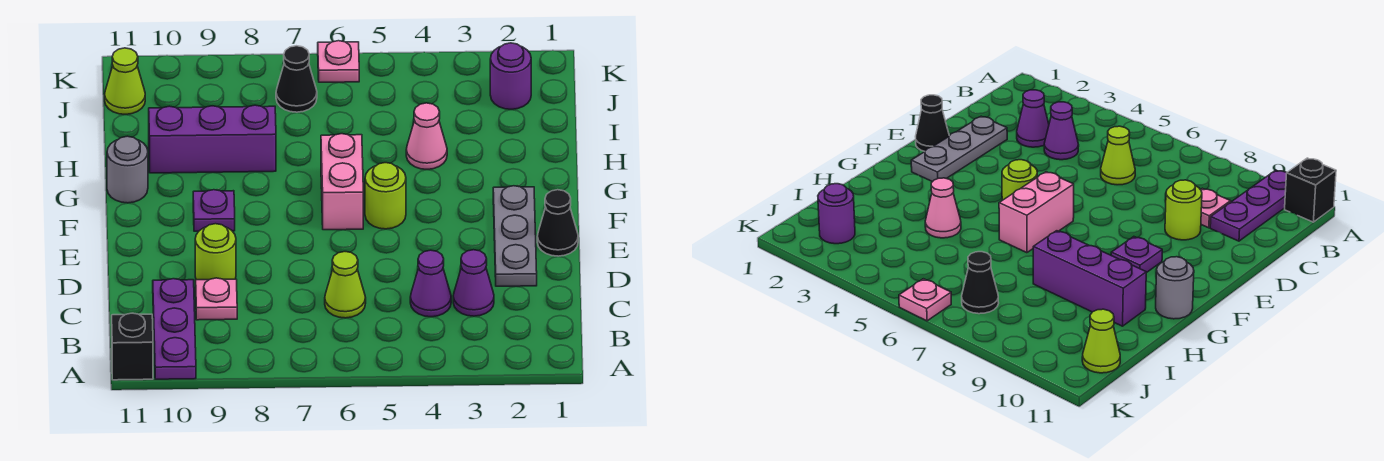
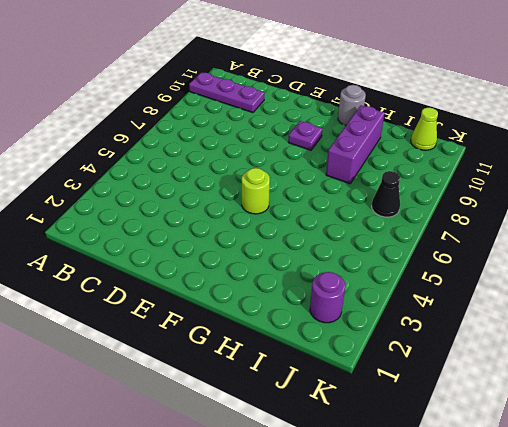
none -> black brick A11 level 1
none -> purple cone C3 level 1
none -> purple cone C4 level 1

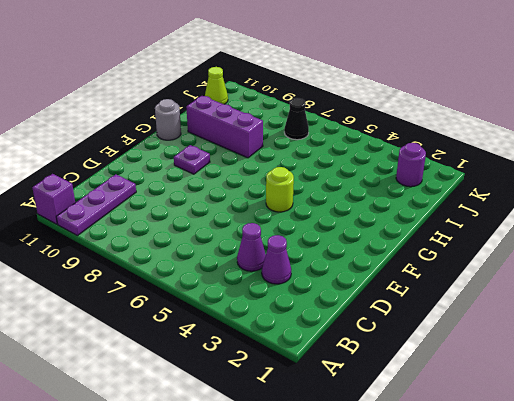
purple brick A11 level 1 -> black brick A11 level 1
none -> lime cone C6 level 1
none -> pink plate C9 level 1
none -> grey plate D2:F2 level 1

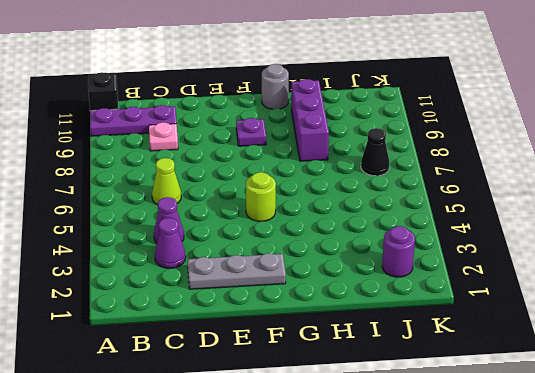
none -> lime round brick D9 level 1
none -> black cone E1 level 1
none -> pink brick F6:G6 level 1

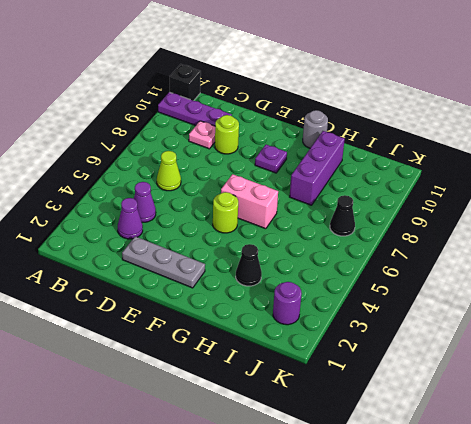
black cone H3 level 1 -> black cone E1 level 1
none -> pink cone H4 level 1
none -> lime cone J11 level 1
none -> pink plate K6 level 1

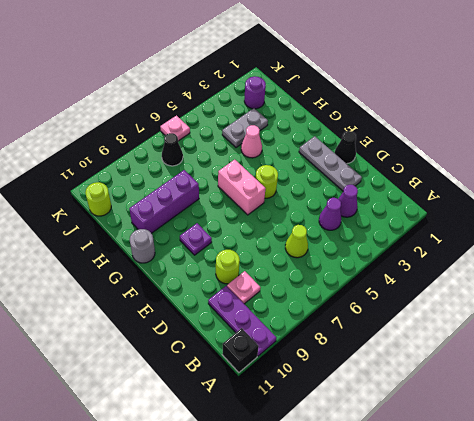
grey plate I3:I4 level 1 -> none
lime round brick J11 level 1 -> lime cone J11 level 1

